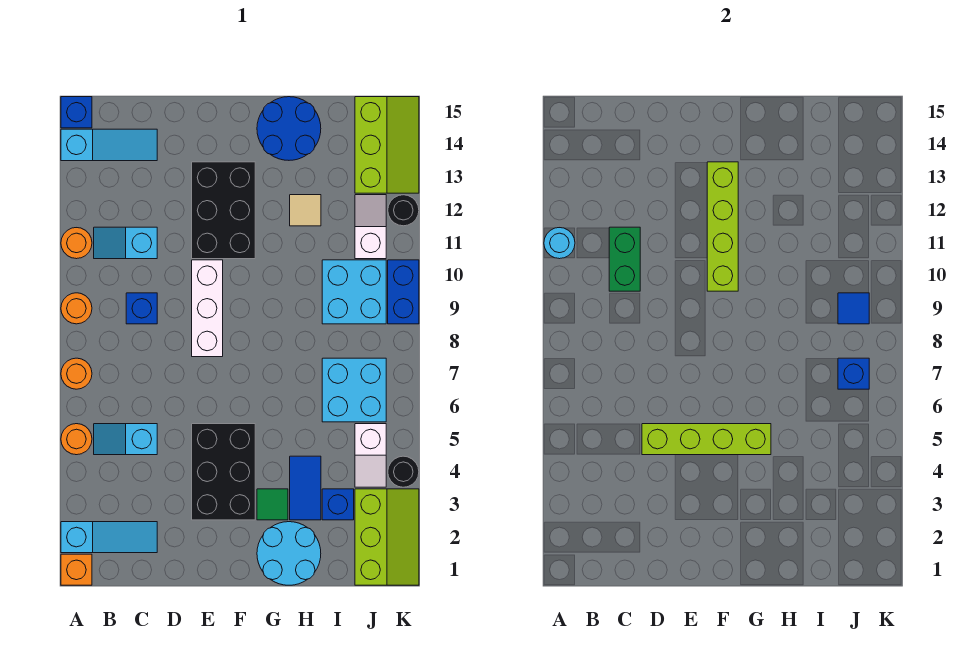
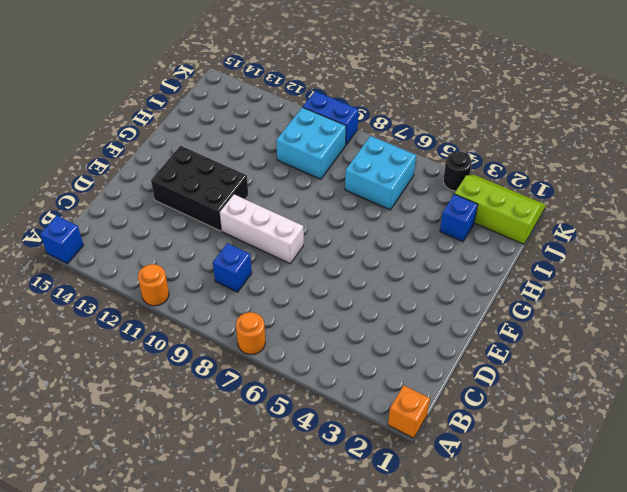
none -> cyan slope A2:C2 level 1 top A
none -> orange round brick A5 level 1
none -> orange round brick A9 level 1
none -> cyan slope A14:C14 level 1 top A

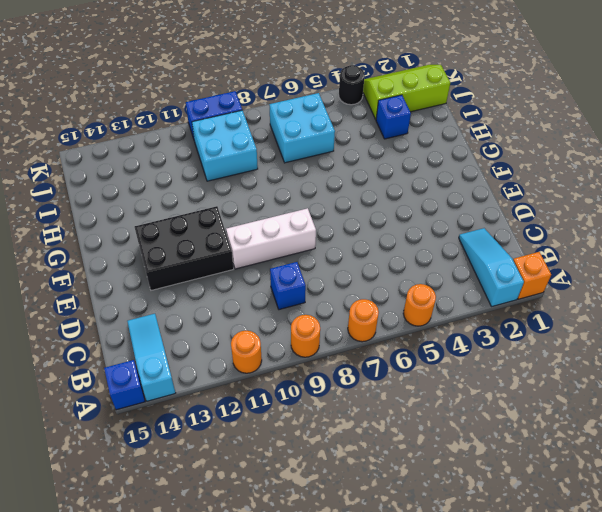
none -> cyan slope B5:C5 level 1 top C
none -> cyan slope B11:C11 level 1 top C
none -> black brick E3:F5 level 1
none -> cyan round brick G1:H2 level 1

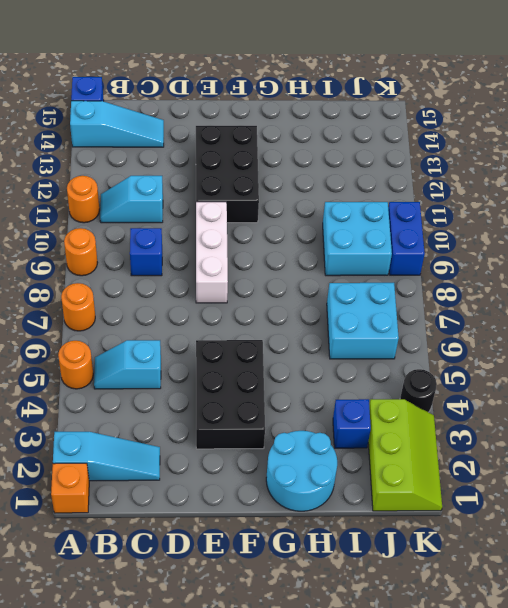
none -> green tile G3 level 1
none -> blue round brick G14:H15 level 1
none -> blue tile H3:H4 level 1
none -> tan tile H12 level 1

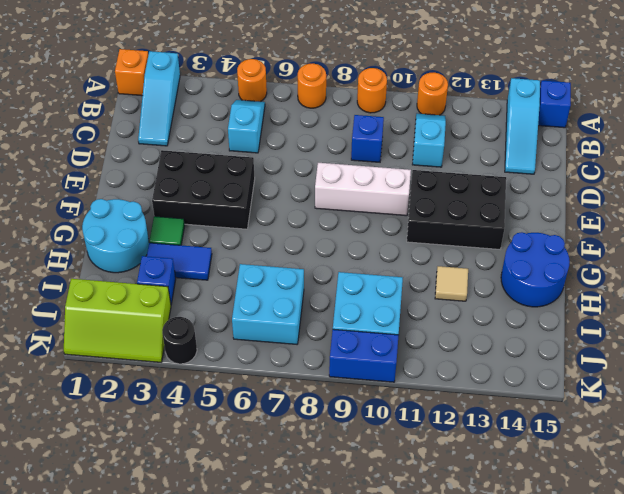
none -> white slope J4:J5 level 1 top 5
none -> white slope J11:J12 level 1 top 11
none -> lime slope J13:K15 level 1 top J
none -> black round brick K12 level 1

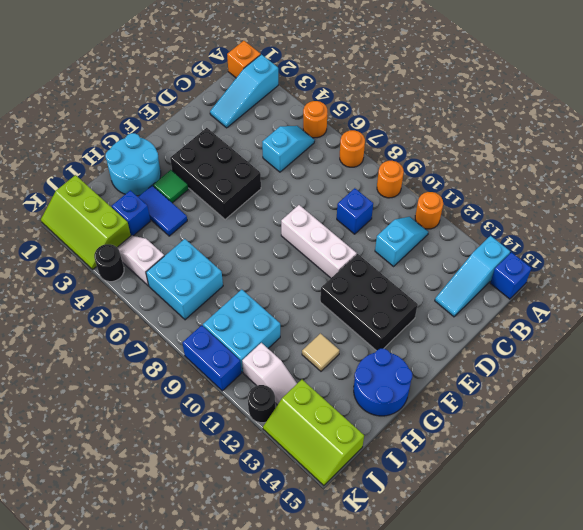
none -> cyan round brick A11 level 2
none -> green brick C10:C11 level 2
none -> lime brick D5:G5 level 2
none -> lime brick F10:F13 level 2

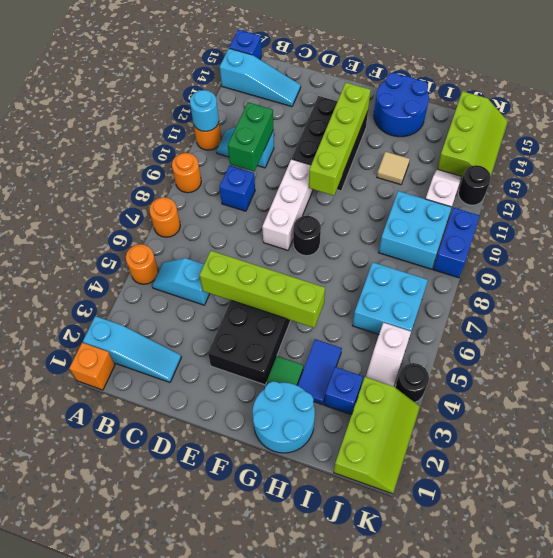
black round brick F8 level 1 -> none
none -> blue brick J7 level 2
none -> blue tile J9 level 2

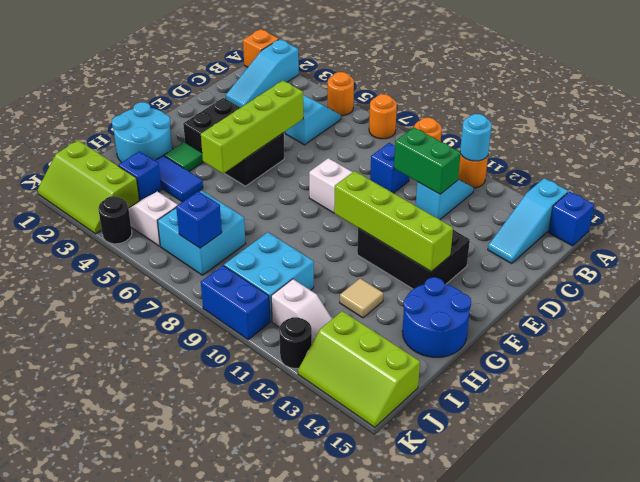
none -> blue tile J9 level 2

